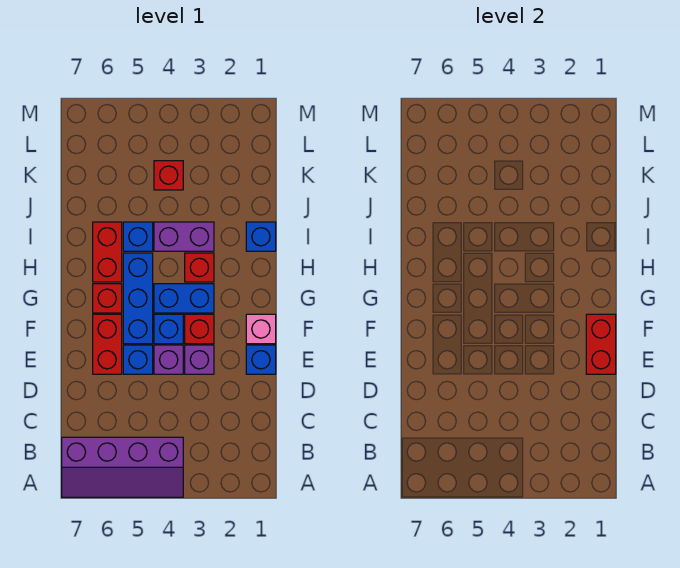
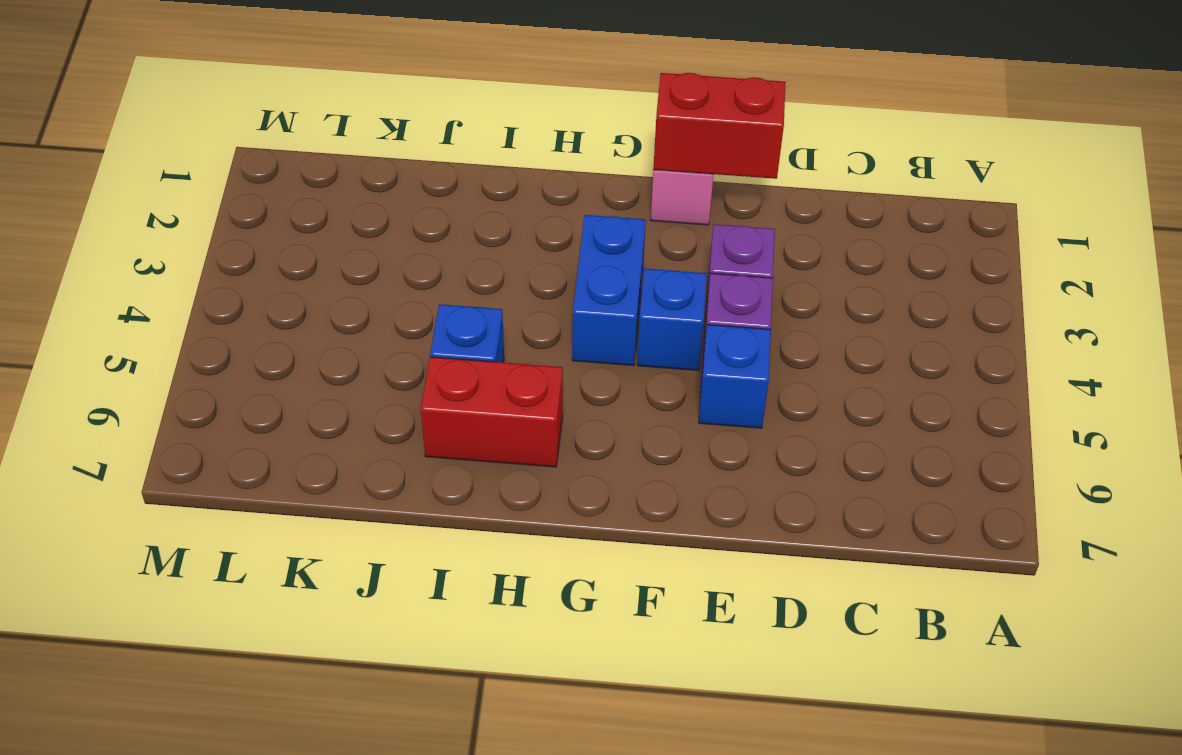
none -> purple slope A4:B7 level 1 top B
none -> blue brick E1 level 1
none -> red brick E6:F6 level 1

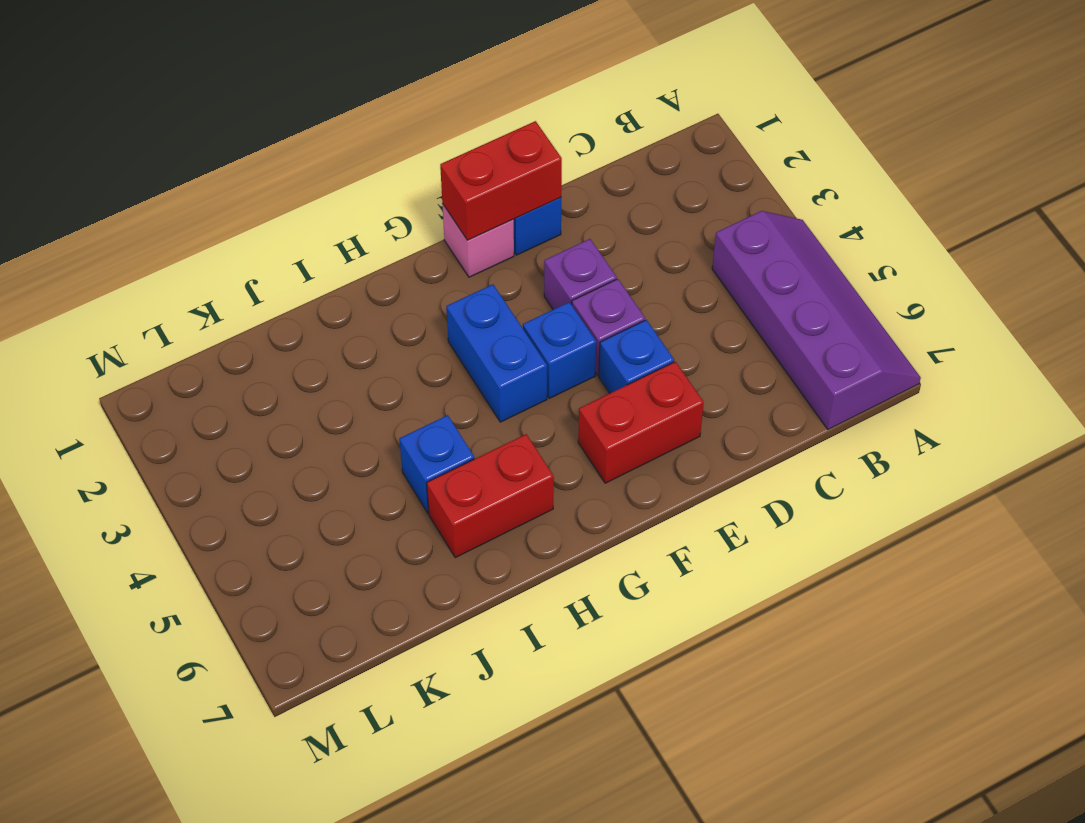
none -> red brick F3 level 1
none -> blue brick F5:H5 level 1
none -> red brick G6 level 1

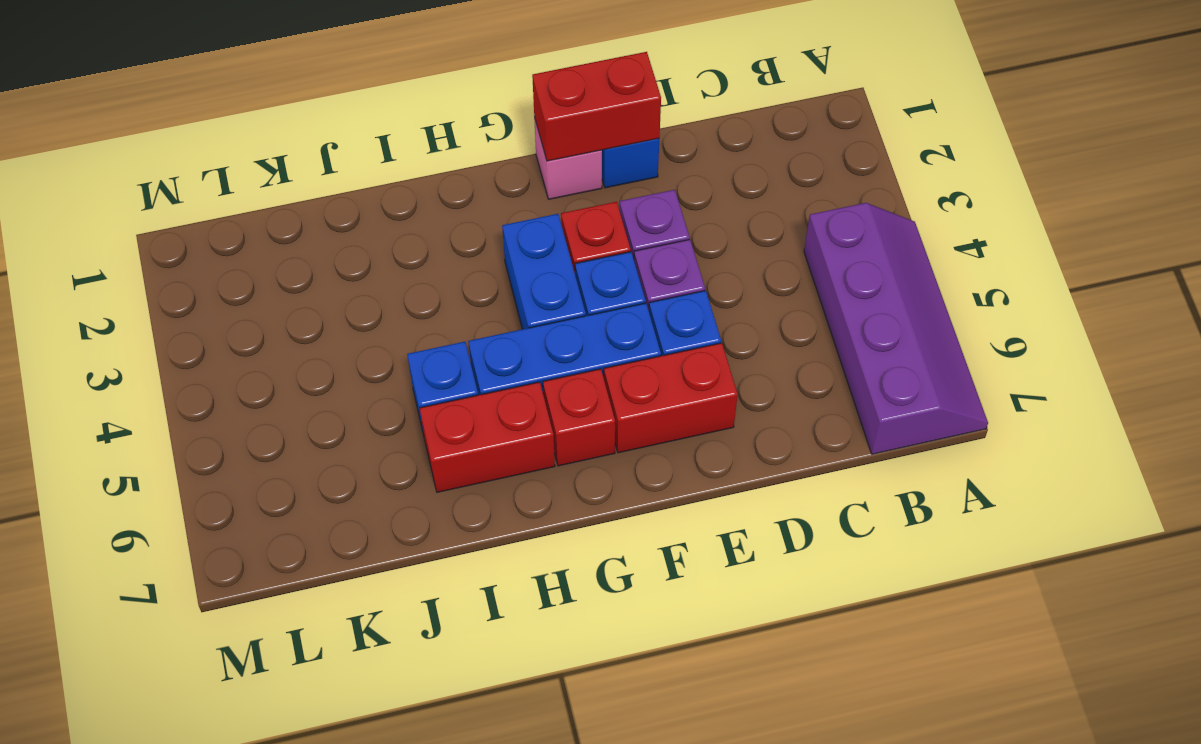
none -> red brick H3 level 1
none -> blue brick I1 level 1
none -> purple brick I3:I4 level 1

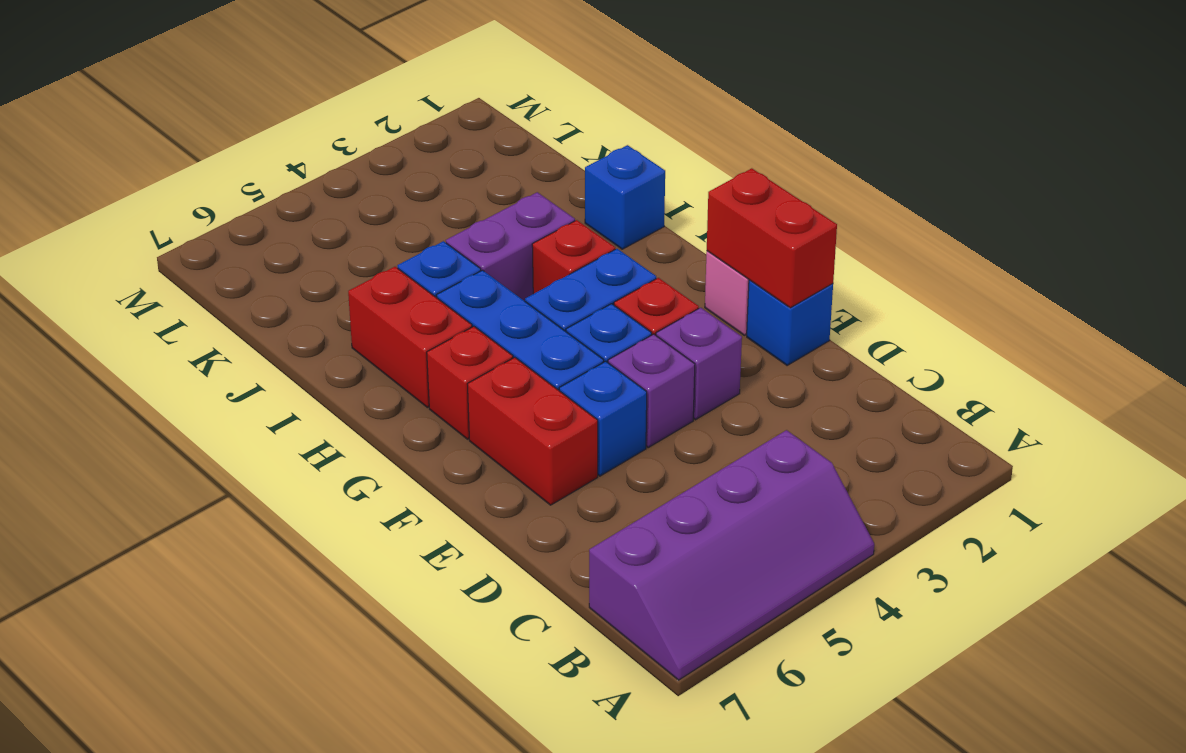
none -> red brick K4 level 1

